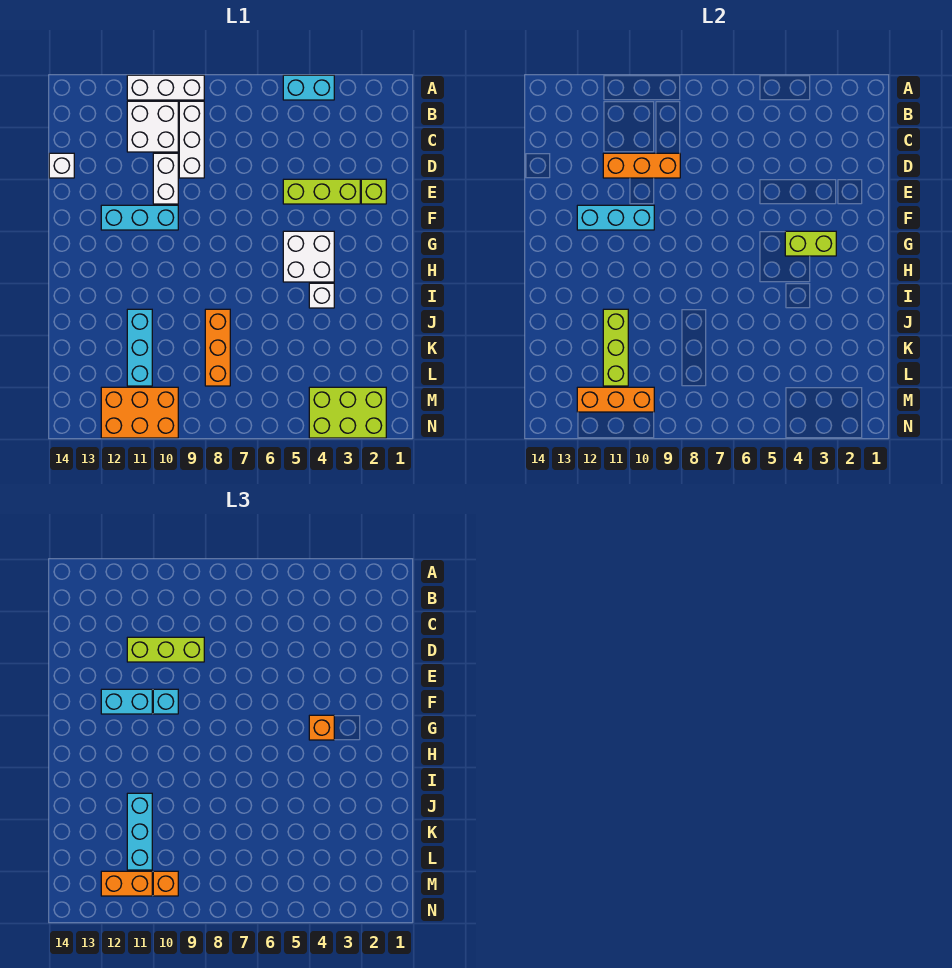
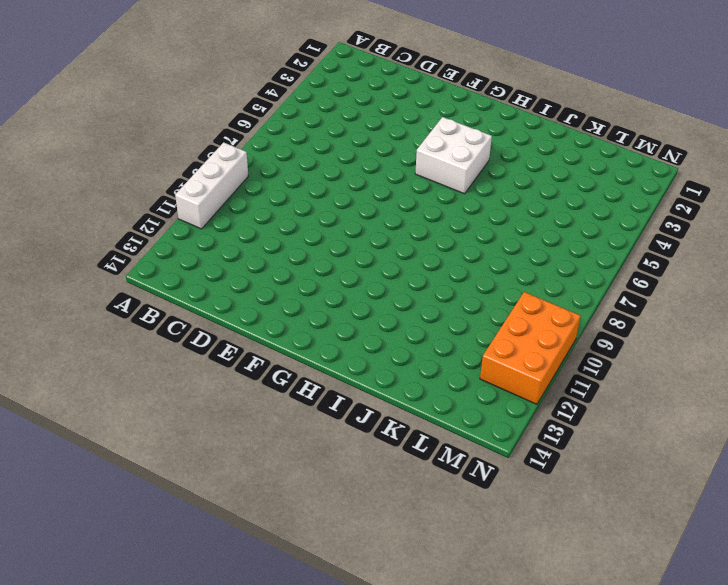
none -> cyan brick A4:A5 level 1
none -> white brick B9:D9 level 1
none -> white brick B10:C11 level 1

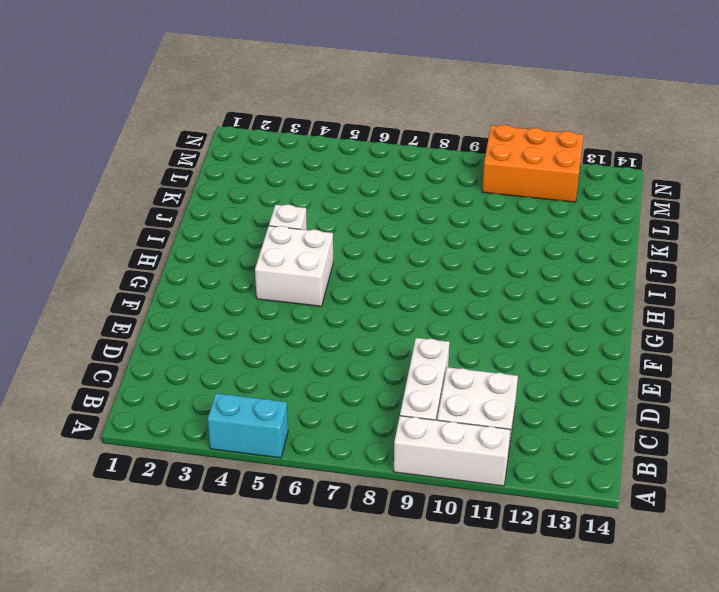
none -> white brick D10:E10 level 1
none -> white brick D14 level 1
none -> lime brick E2 level 1

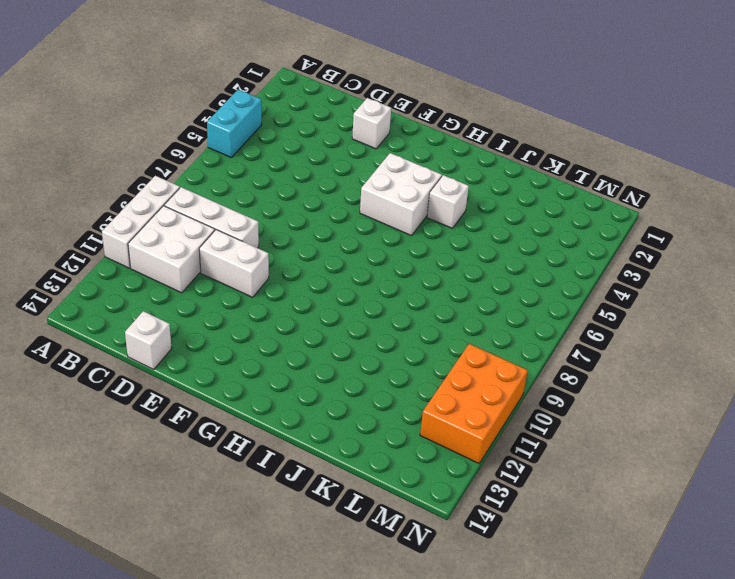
white brick E2 level 1 -> lime brick E2 level 1
none -> lime brick E3:E5 level 1
none -> cyan brick F10:F12 level 1
none -> orange brick J8:L8 level 1

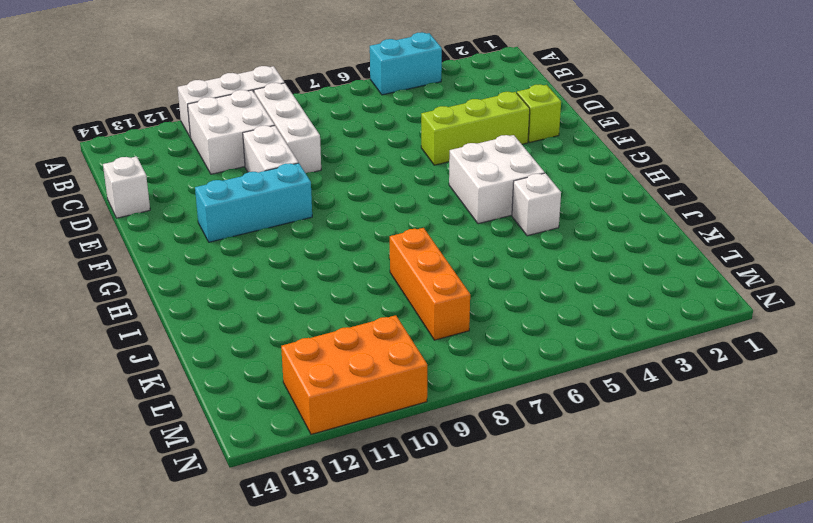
none -> cyan brick J11:L11 level 1
none -> lime brick M2:N4 level 1
none -> orange brick D9:D11 level 2

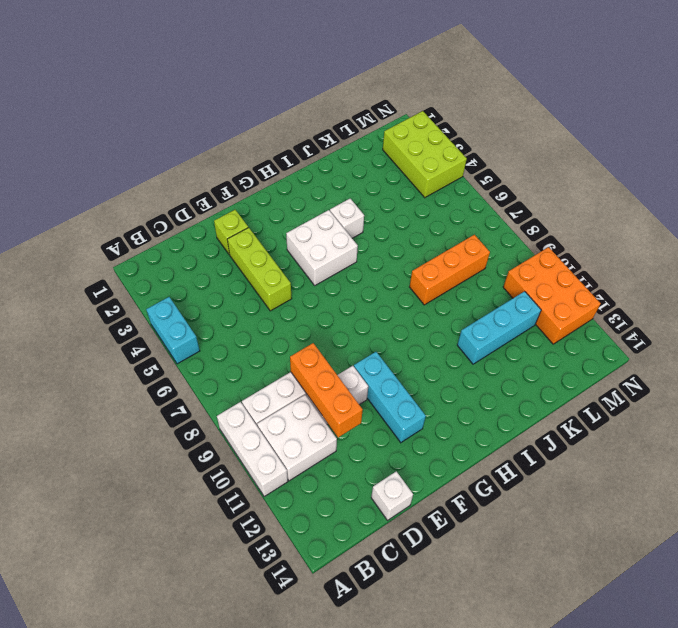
none -> cyan brick F10:F12 level 2
none -> lime brick G3:G4 level 2
none -> lime brick J11:L11 level 2

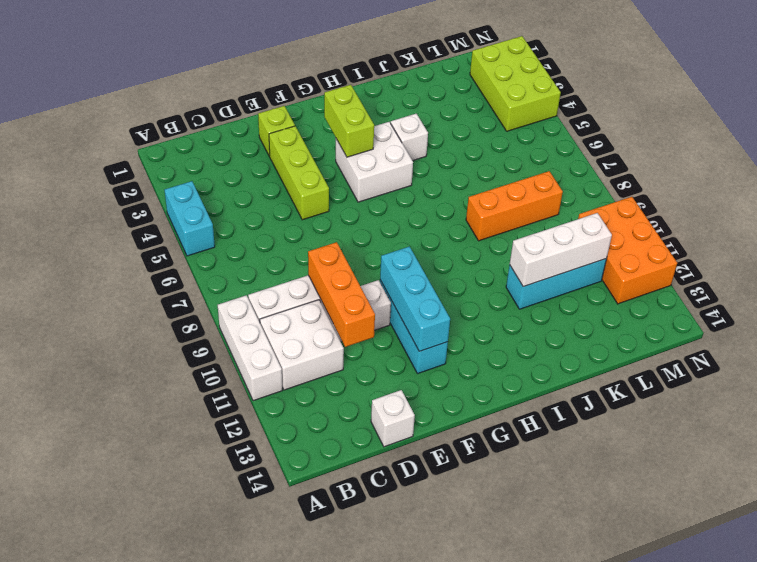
white brick J11:L11 level 2 -> lime brick J11:L11 level 2
none -> orange brick M10:M12 level 2
none -> lime brick D9:D11 level 3
none -> cyan brick F10 level 3

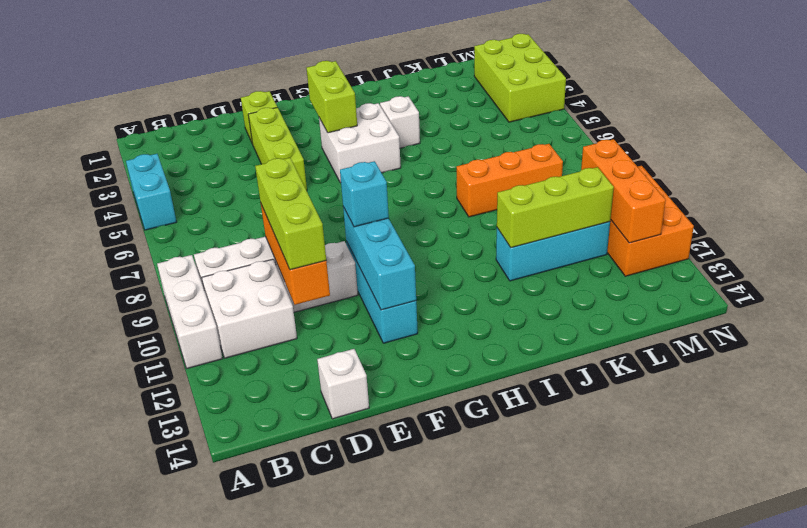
none -> cyan brick F11:F12 level 3
none -> orange brick G4 level 3
none -> cyan brick J11:L11 level 3

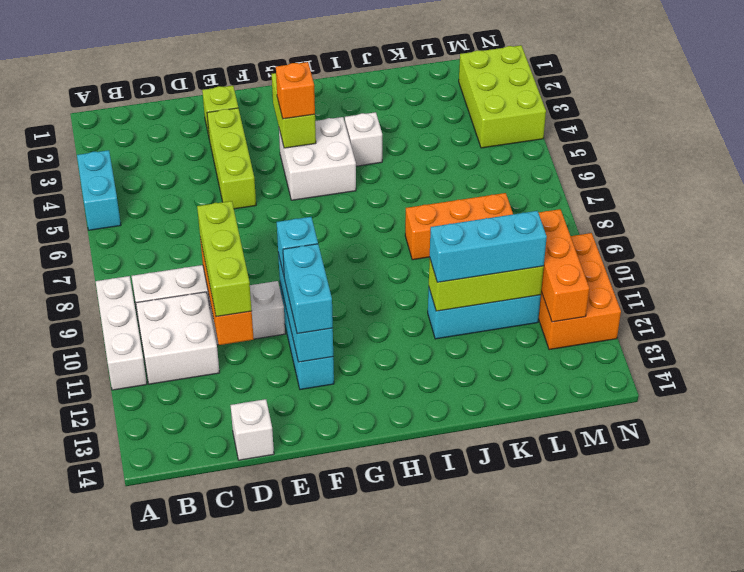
none -> orange brick M10 level 3
none -> orange brick M11:M12 level 3

